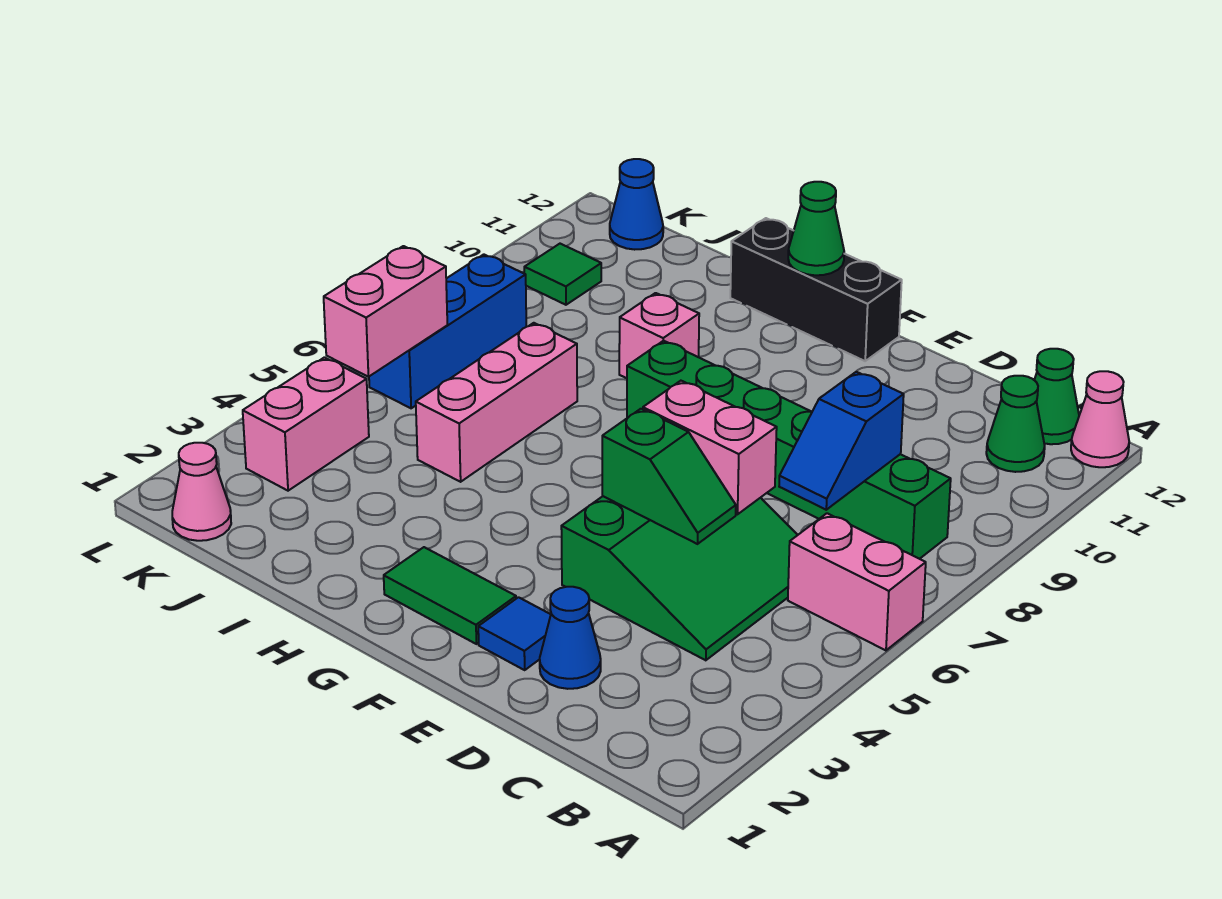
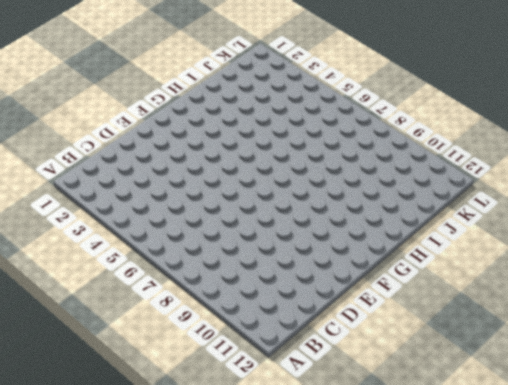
none -> pink brick A6:B6 level 1
none -> pink cone A12 level 1
none -> green brick B8:G8 level 1

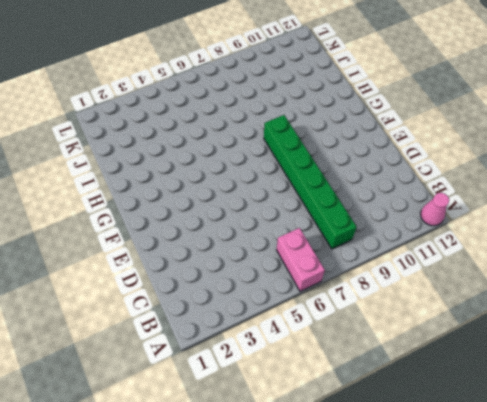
none -> green cone B11 level 1
none -> green cone B12 level 1
none -> green slope C4:E6 level 1 top E

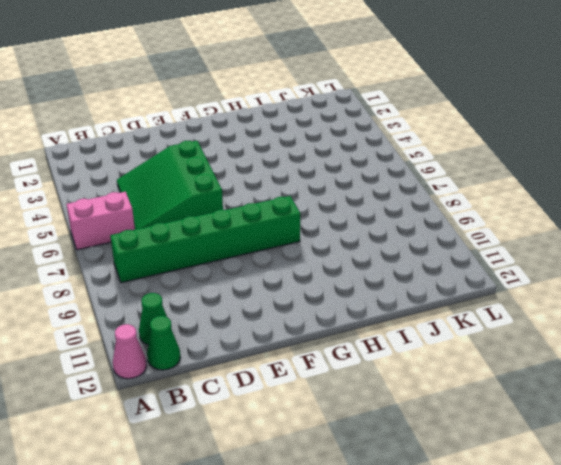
none -> blue cone D2 level 1
none -> blue tile E2 level 1
none -> green tile F2:G2 level 1

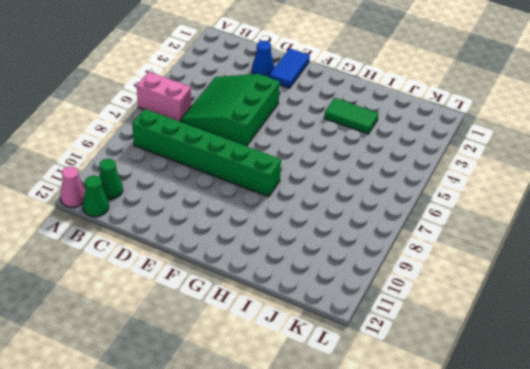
blue tile E1:E2 level 1 -> blue tile E2 level 1
green tile H3:I3 level 1 -> green tile F2:G2 level 1
none -> black brick F12:H12 level 1
none -> pink brick H9 level 1
none -> pink brick I5:I7 level 1

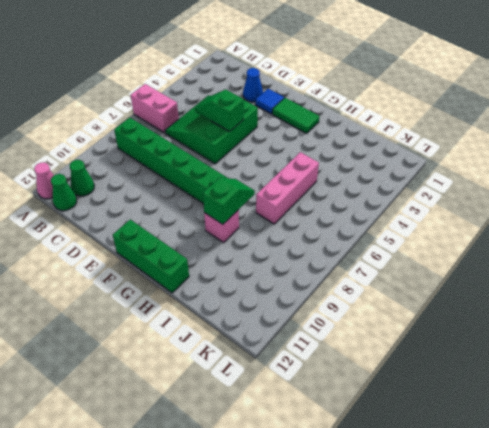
green brick F12:H12 level 1 -> black brick F12:H12 level 1
green slope H8:H9 level 2 top 9 -> none
none -> pink cone K1 level 1
none -> pink brick K3:K4 level 1
none -> blue brick K6:K8 level 1

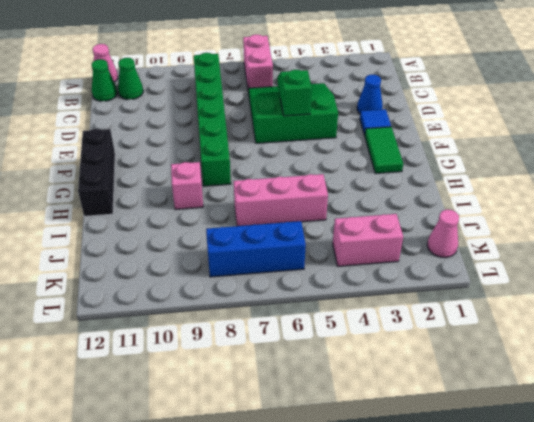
none -> green tile K10 level 1
none -> blue cone K12 level 1
none -> blue slope C7:C8 level 2 top 8

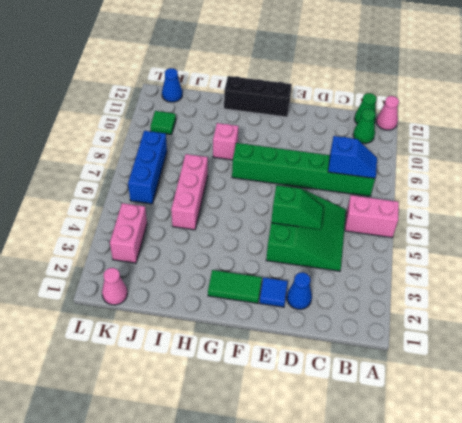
blue slope B8:C8 level 2 top C -> blue slope C7:C8 level 2 top 8
none -> pink brick D6:E6 level 2
none -> green cone G12 level 2
none -> pink brick K5:K6 level 2

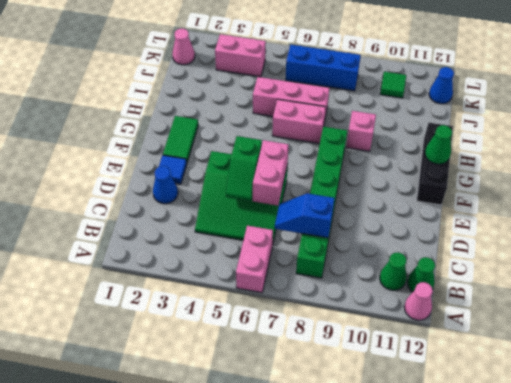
pink brick H6:H7 level 1 -> pink brick K5:K6 level 2

